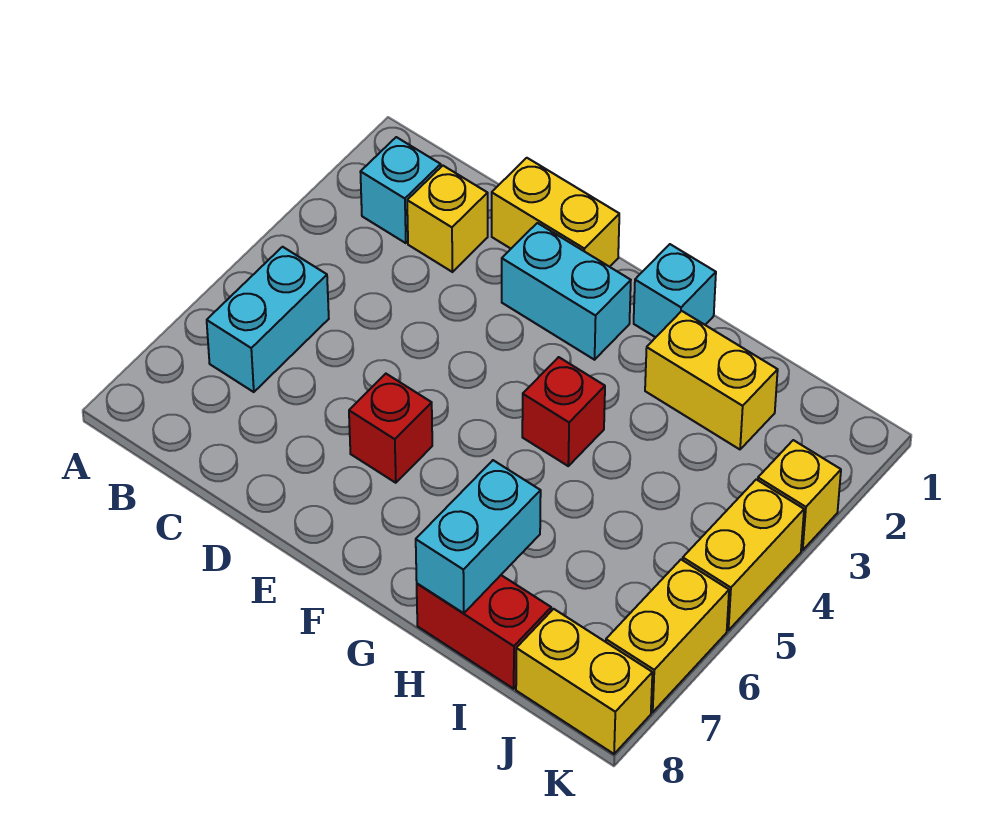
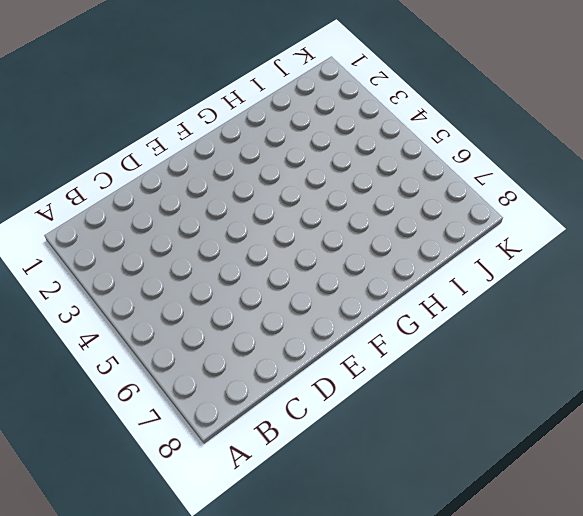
none -> cyan brick B2 level 1
none -> cyan brick B5:B6 level 1
none -> yellow brick C2 level 1

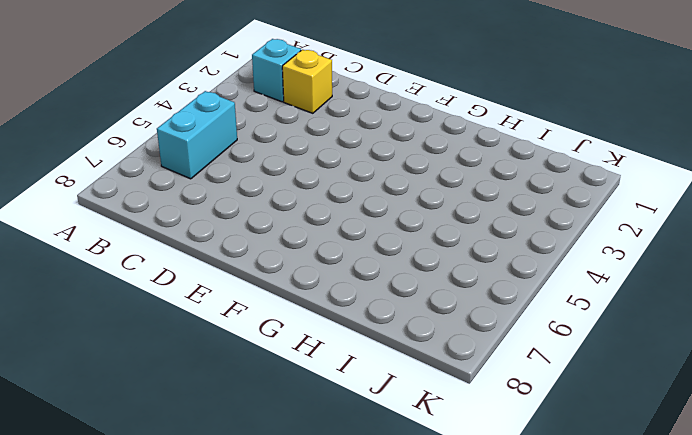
none -> yellow brick D1:E1 level 1
none -> cyan brick E2:F2 level 1
none -> red brick E6 level 1

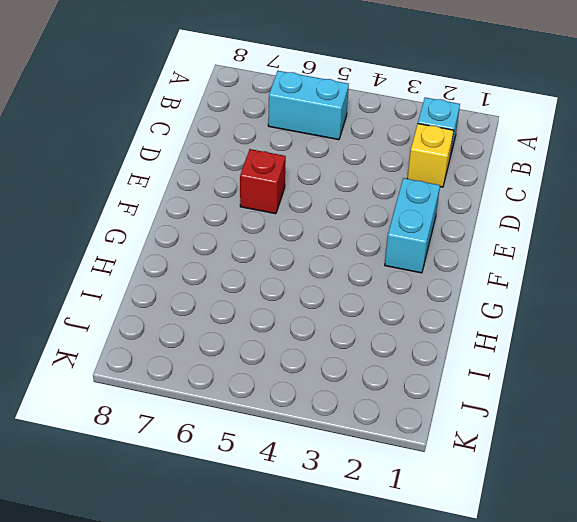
none -> yellow brick D1:E1 level 1
none -> cyan brick G1 level 1
none -> red brick G4 level 1

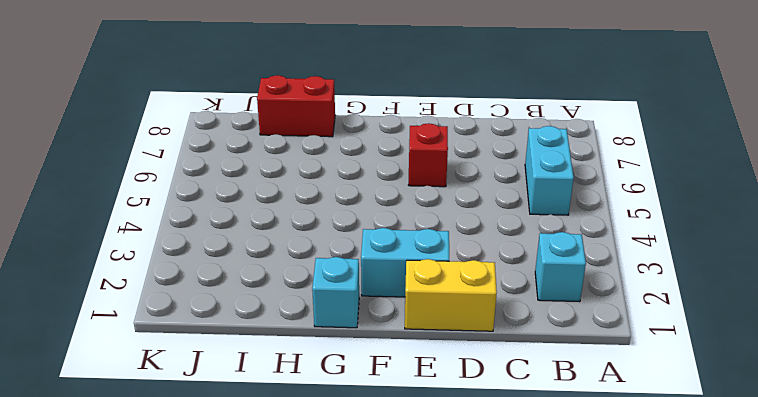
none -> yellow brick C2 level 1
none -> red brick G4 level 1
none -> yellow brick H2:I2 level 1

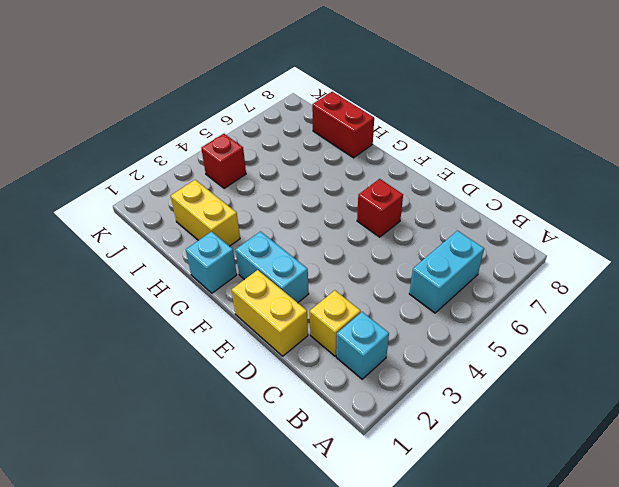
red brick J4 level 1 -> red brick G4 level 1
none -> yellow brick J8:K8 level 1
none -> yellow brick K3 level 1
none -> yellow brick K4:K5 level 1

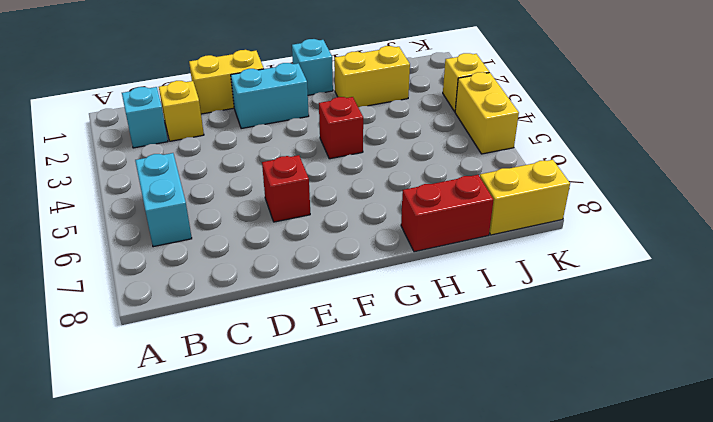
none -> yellow brick K6:K7 level 1
none -> cyan brick H7:H8 level 2

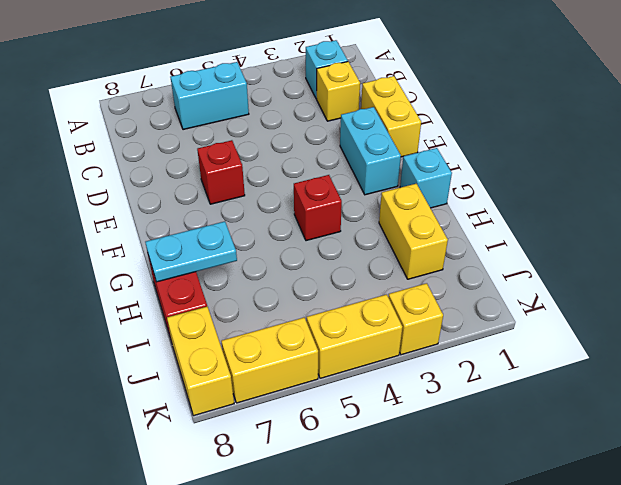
cyan plate H7:H8 level 2 -> cyan brick H7:H8 level 2

